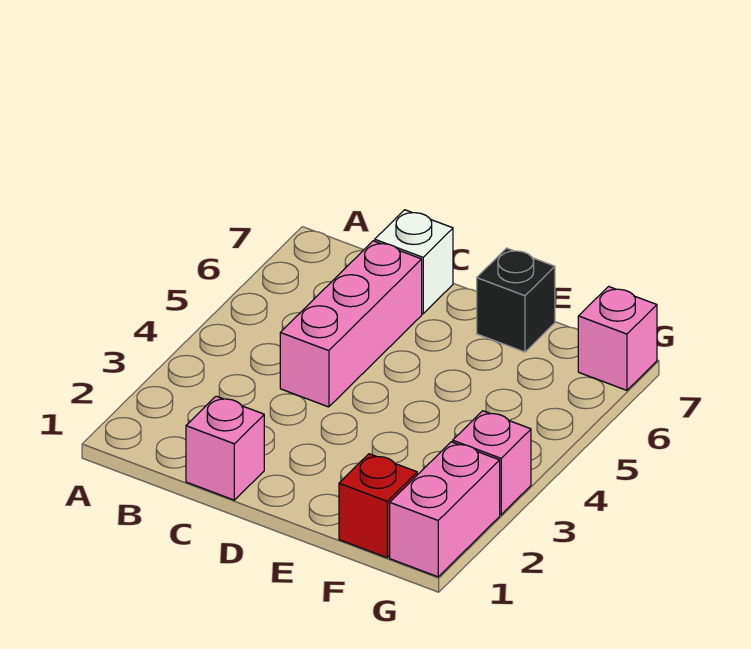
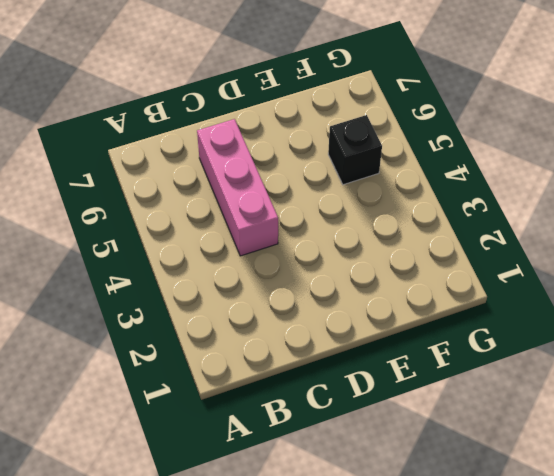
black brick F5 level 1 -> black brick E7 level 1
none -> pink brick C1 level 1
none -> white brick C7 level 1

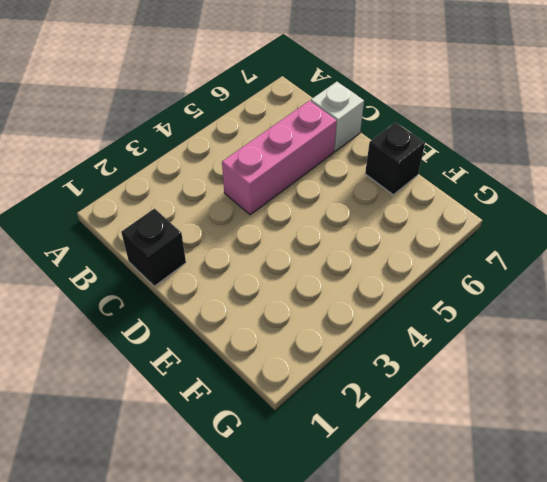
black brick C1 level 1 -> pink brick C1 level 1
none -> red brick F1 level 1
none -> pink brick G1:G2 level 1

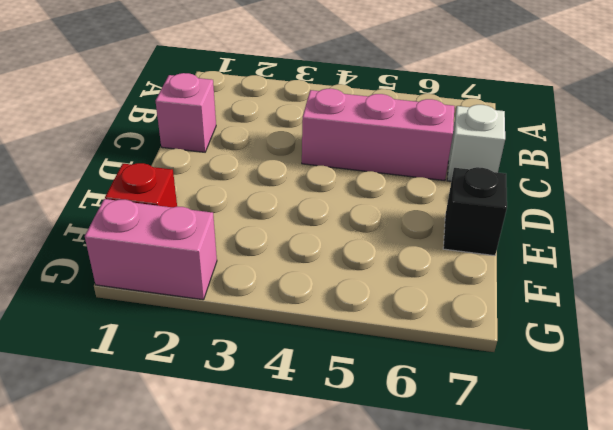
none -> pink brick G3 level 1
none -> pink brick G7 level 1

